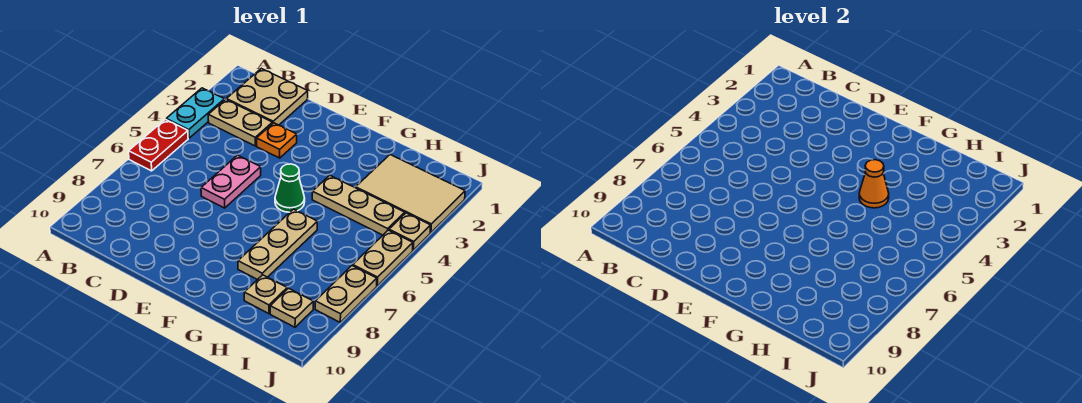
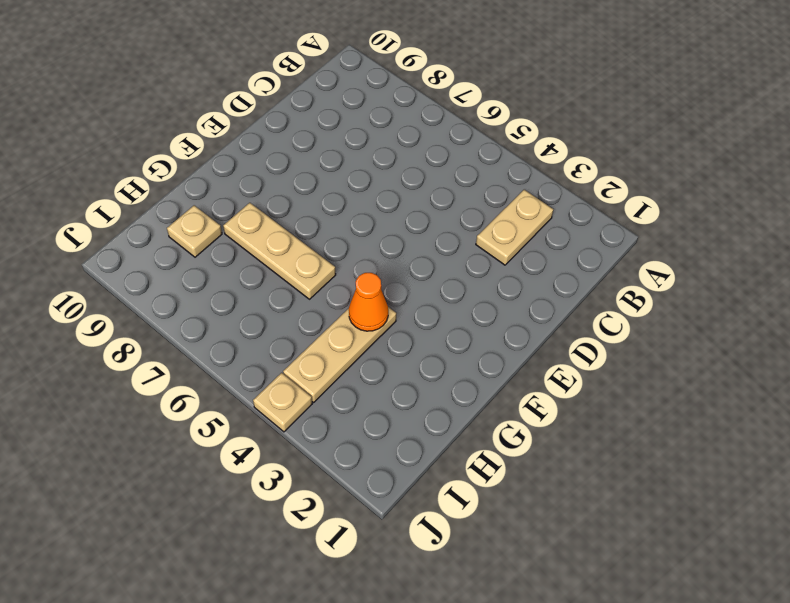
none -> cyan plate A3:A4 level 1
none -> red plate A5:A6 level 1
none -> tan plate B1:C2 level 1

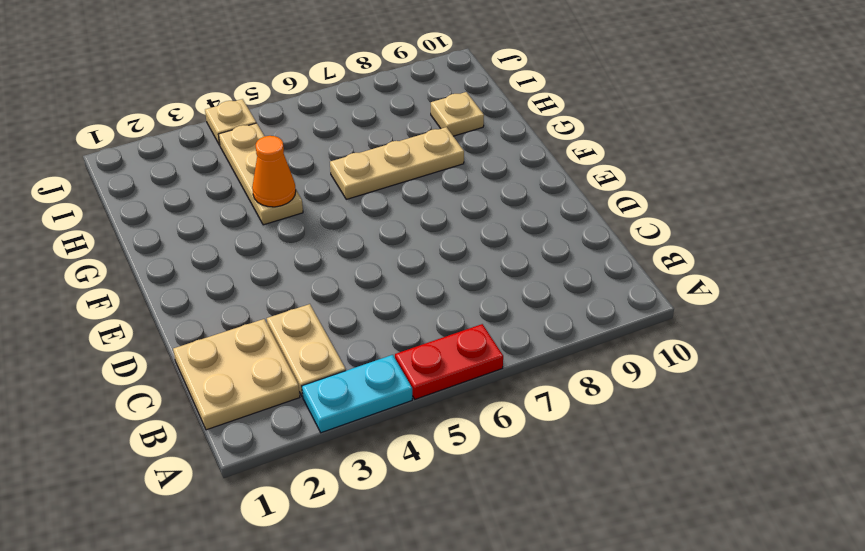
none -> orange plate D3 level 1
none -> pink plate D5:D6 level 1
none -> green cone F5 level 1

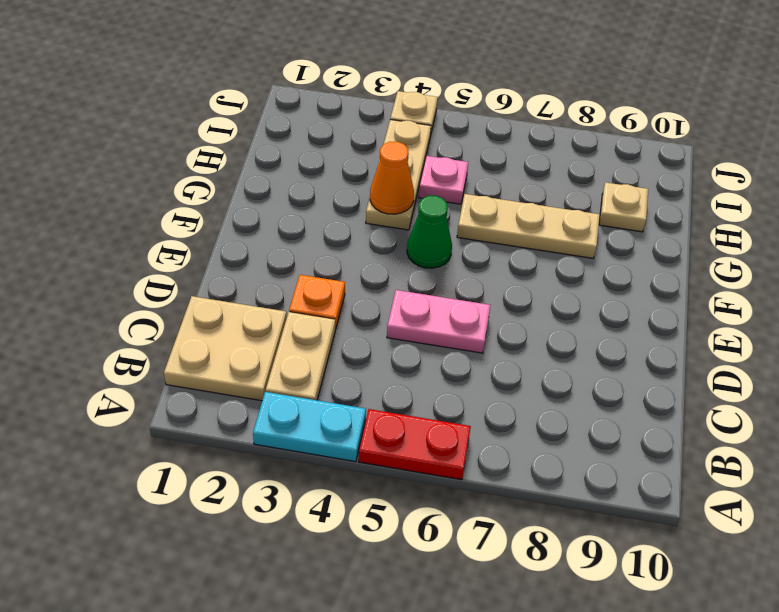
pink plate H5 level 1 -> none
none -> tan tile H2:J3 level 1
none -> tan plate I9 level 1
none -> tan plate J5:J6 level 1

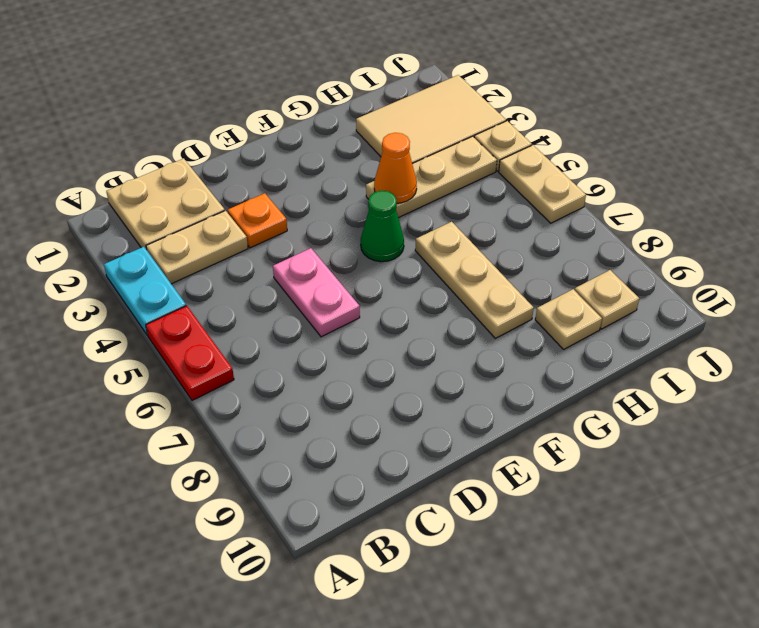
none -> tan plate J7:J8 level 1

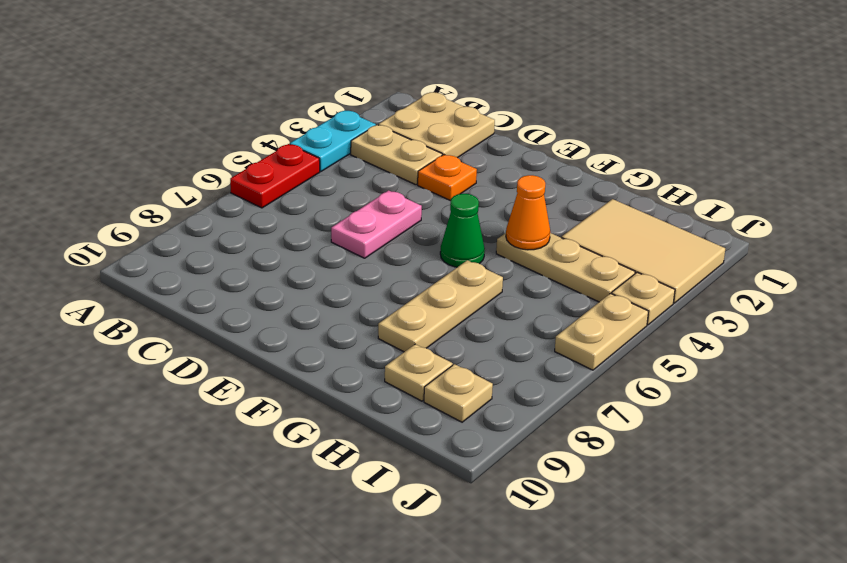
none -> tan plate J7:J8 level 1

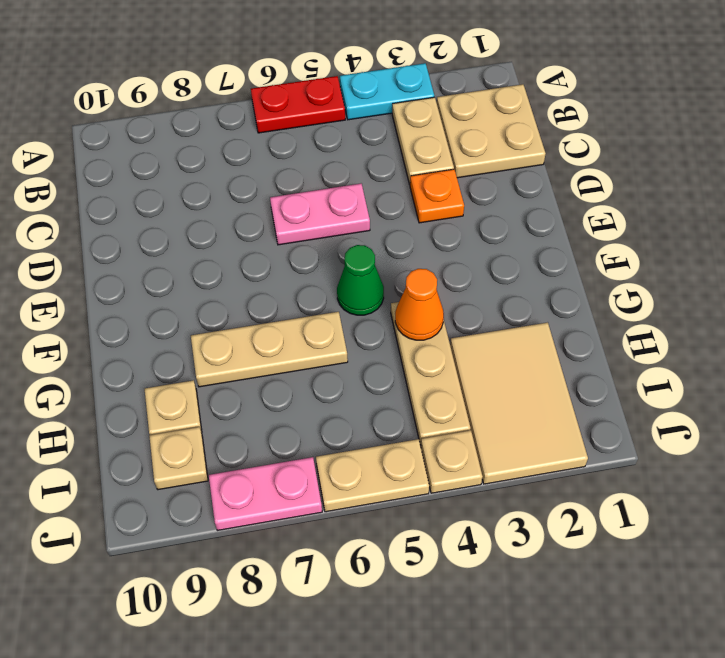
pink plate J7:J8 level 1 -> tan plate J7:J8 level 1

